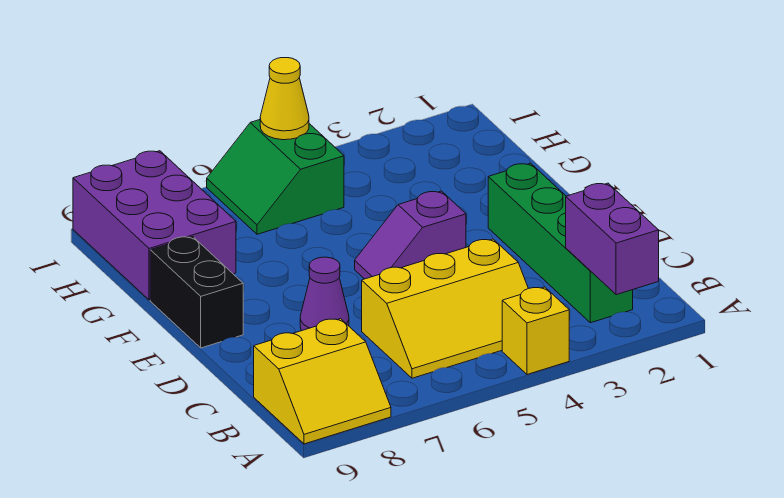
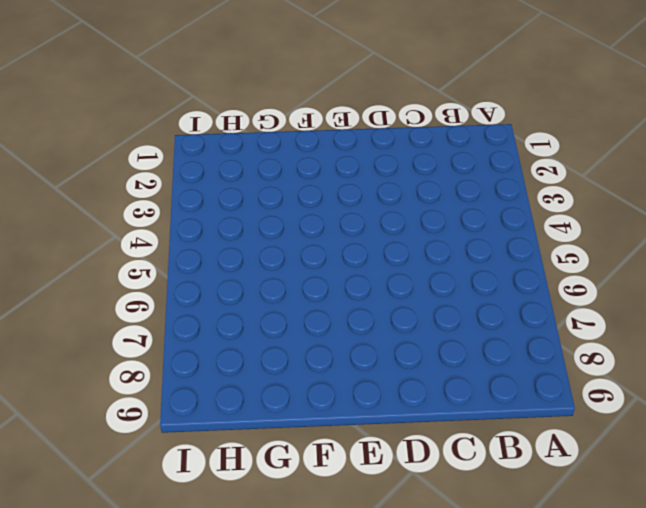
none -> yellow brick A4 level 1
none -> yellow slope A8:B9 level 1 top B

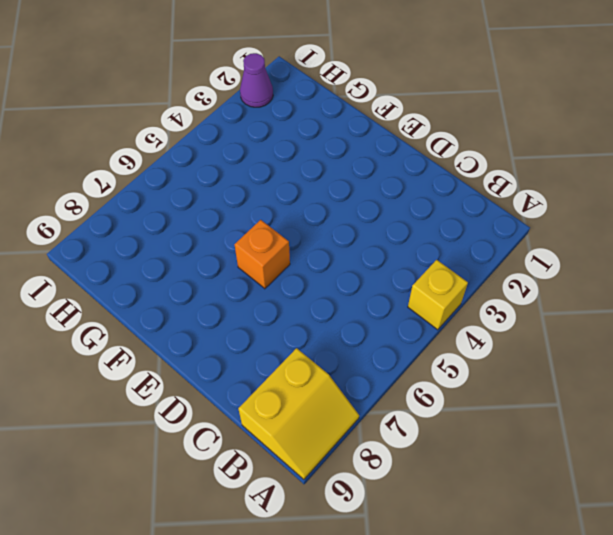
orange brick E6 level 1 -> none
purple cone I2 level 1 -> purple cone D7 level 1
none -> green brick B2:E2 level 1
none -> yellow slope B4:C6 level 1 top C

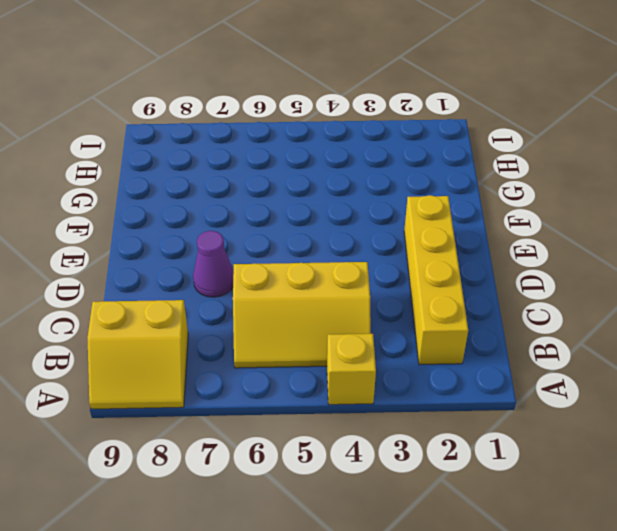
yellow brick B2:E2 level 1 -> green brick B2:E2 level 1
none -> purple slope E4:E5 level 1 top 4
none -> black brick E9:F9 level 1

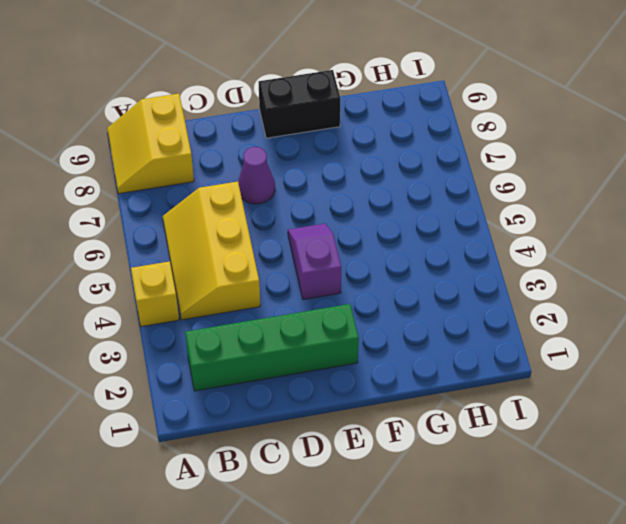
none -> purple brick G8:I9 level 1
none -> green slope H5:I6 level 1 top 5

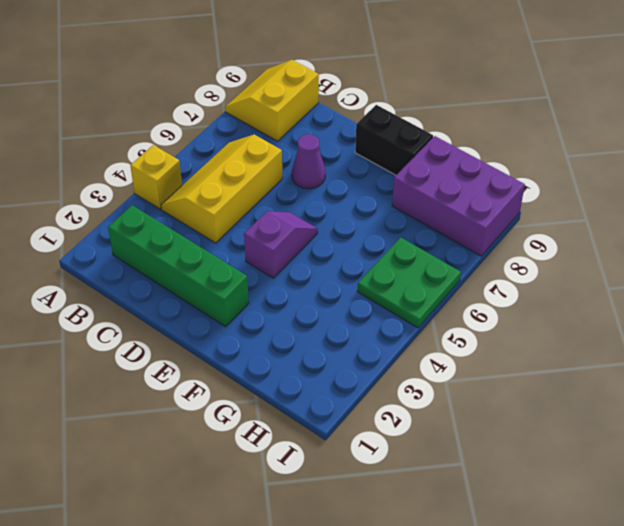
green plate H5:I6 level 1 -> green slope H5:I6 level 1 top 5
none -> purple brick A2:B2 level 2
none -> yellow cone I5 level 2

